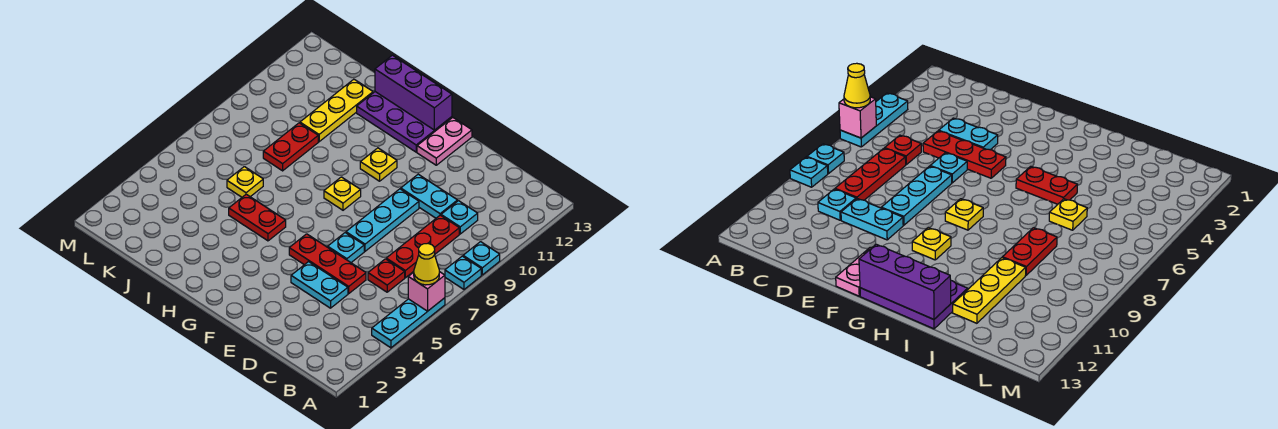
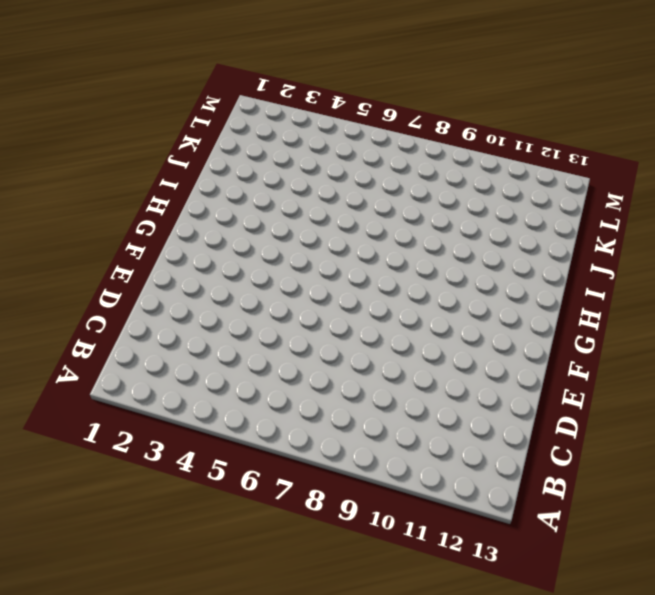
none -> cyan plate A4:A6 level 1
none -> cyan plate A8 level 1
none -> cyan plate A9 level 1

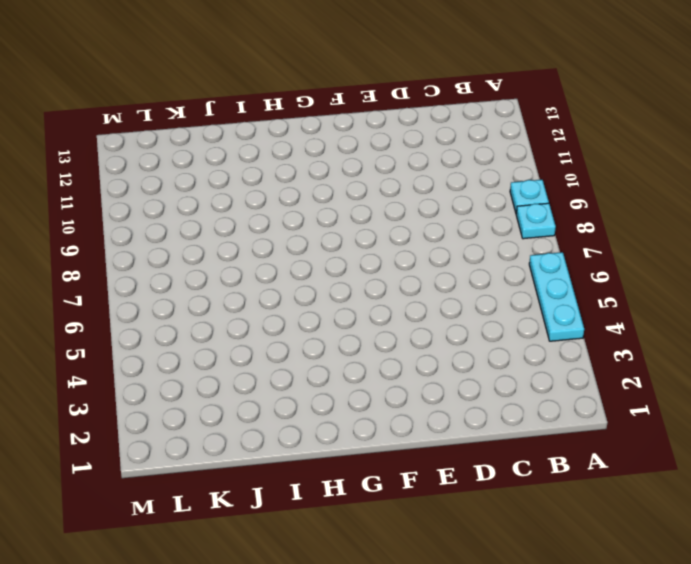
none -> red plate C6 level 1
none -> red plate C7:C9 level 1
none -> cyan plate C10 level 1

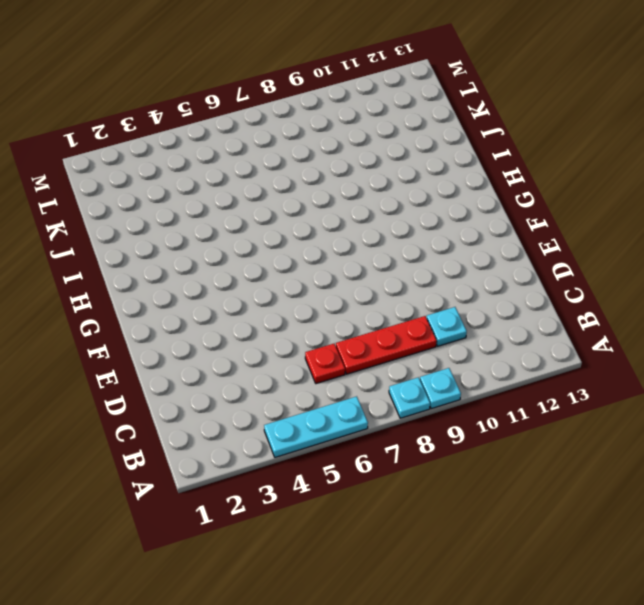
none -> cyan plate D4:E4 level 1
none -> red plate D5:F5 level 1
none -> cyan plate D10:E10 level 1

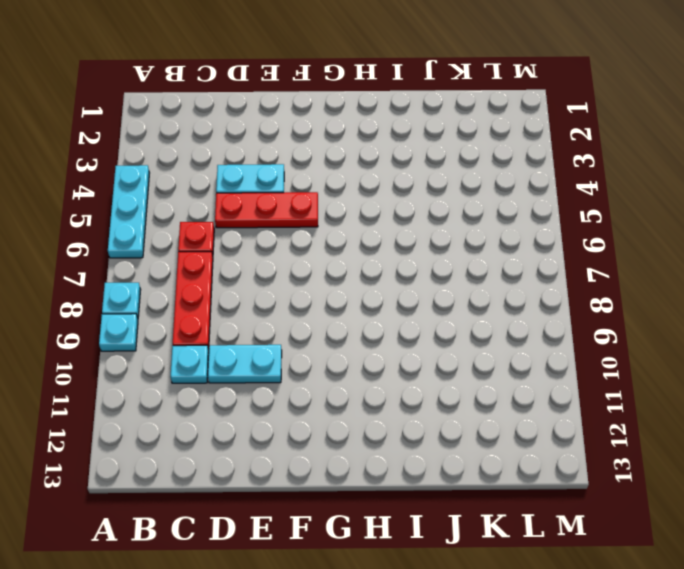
none -> cyan plate E6 level 1
none -> cyan plate E7:E9 level 1
none -> pink plate F12:F13 level 1

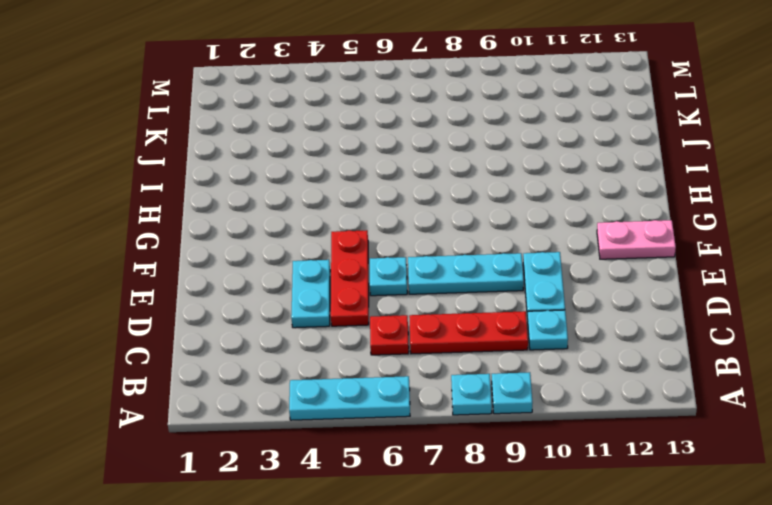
none -> yellow plate G8 level 1
none -> yellow plate G10 level 1
none -> purple plate G12:I13 level 1

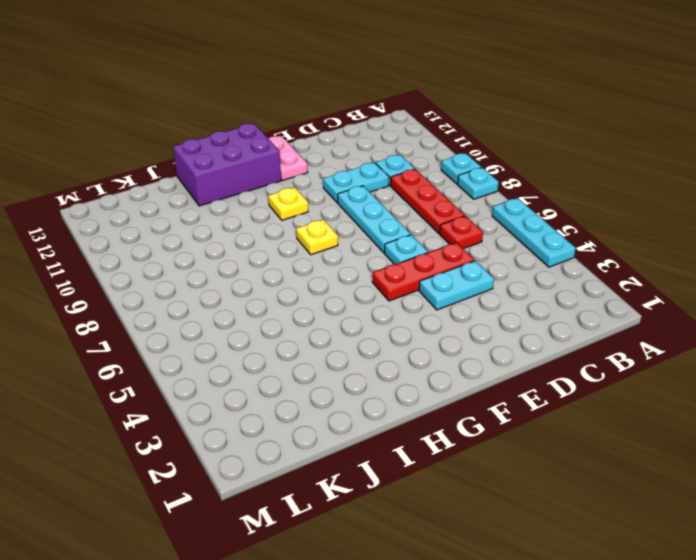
purple brick G12:I13 level 1 -> purple plate G12:I13 level 1
none -> red plate H5:I5 level 1
none -> yellow plate J6 level 1
none -> red plate J8:J9 level 1

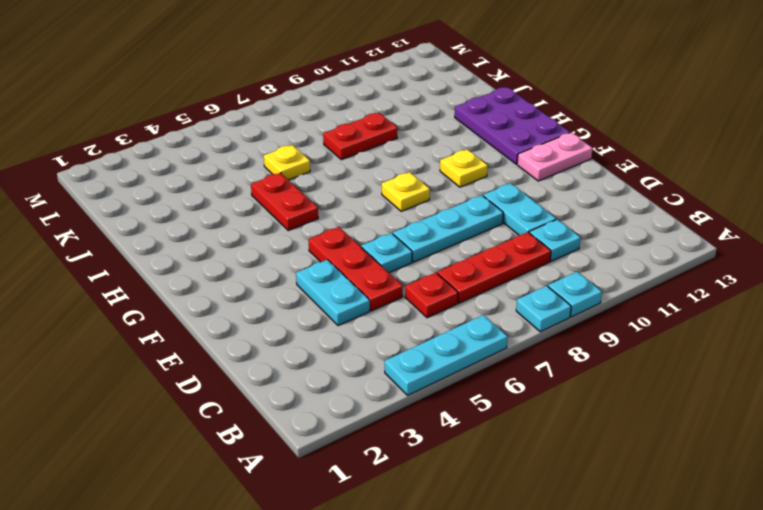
none -> yellow plate J10:J12 level 1
none -> pink brick A6 level 2
none -> purple brick G13:I13 level 2

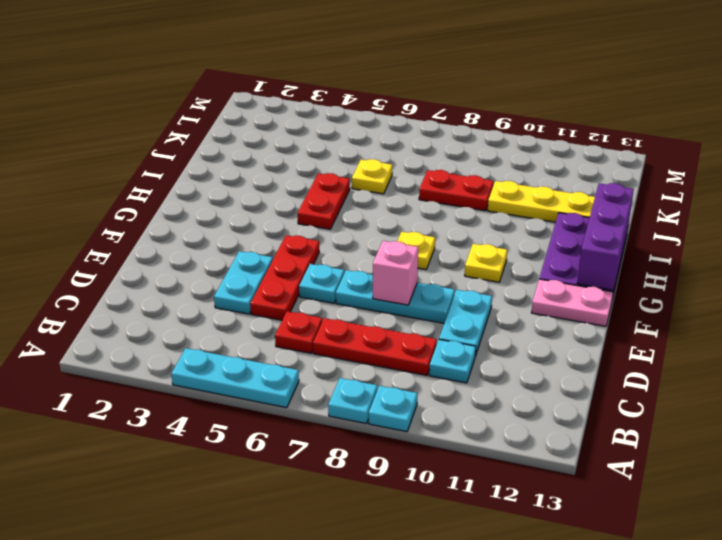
pink brick E8 level 2 -> pink brick A6 level 2
none -> yellow cone A6 level 3

